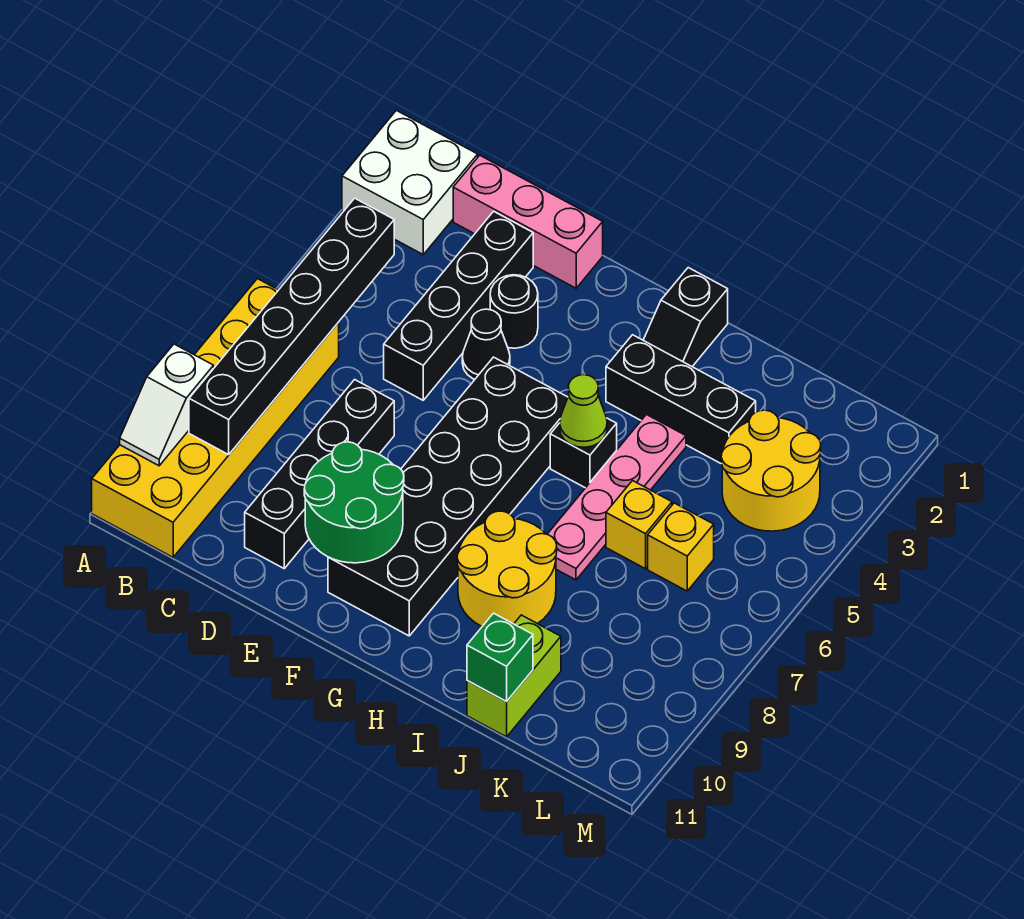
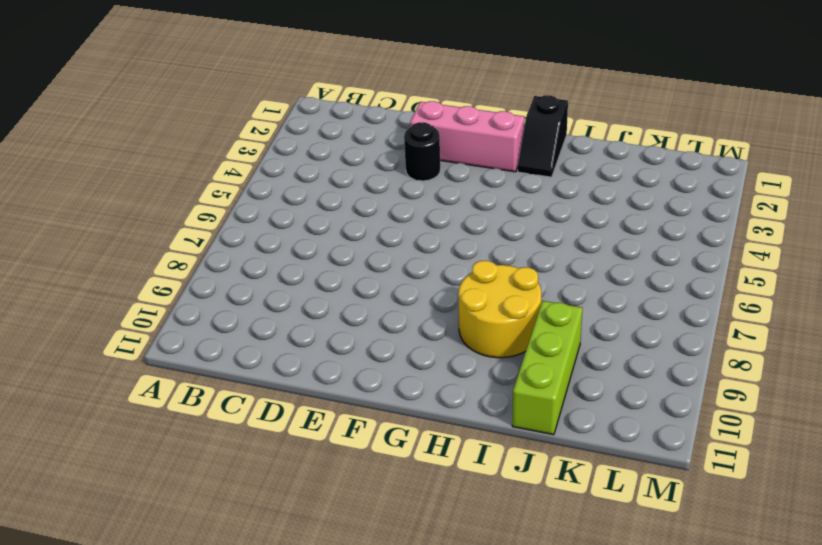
pink brick E2:G2 level 1 -> pink brick C1:E1 level 1
lime brick J9:J11 level 1 -> lime brick J10:J11 level 1
none -> white brick A1:B2 level 1
none -> yellow brick A6:B11 level 1
none -> black brick D2:D5 level 1

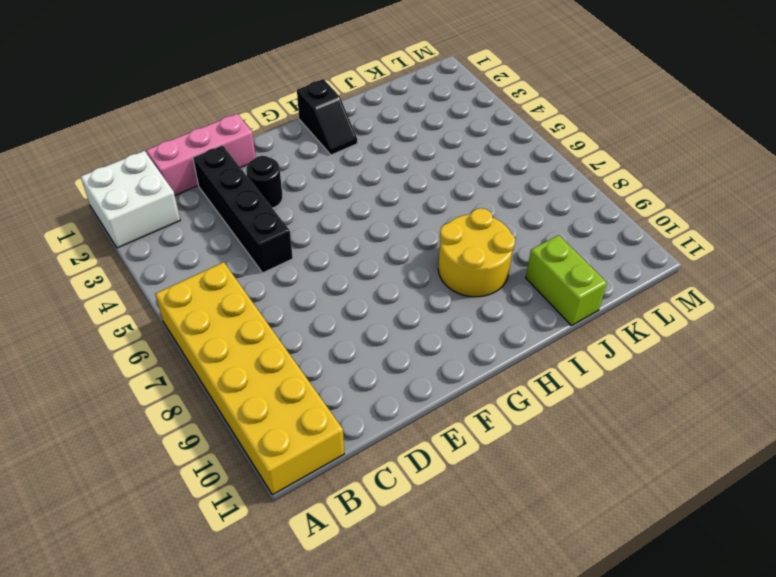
none -> black brick D7:D10 level 1
none -> black cone E4 level 1
none -> black brick F5:G10 level 1

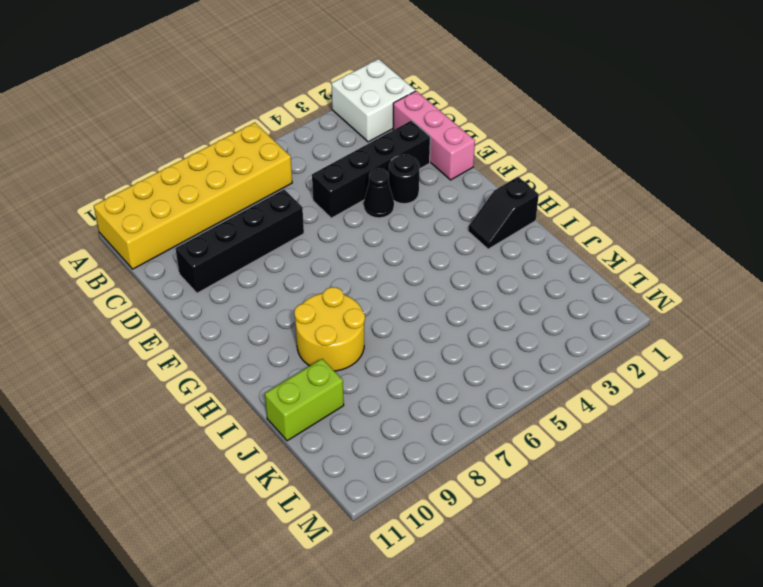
none -> black brick F5:G10 level 1
none -> black brick H3:J3 level 1
none -> black brick H5 level 1

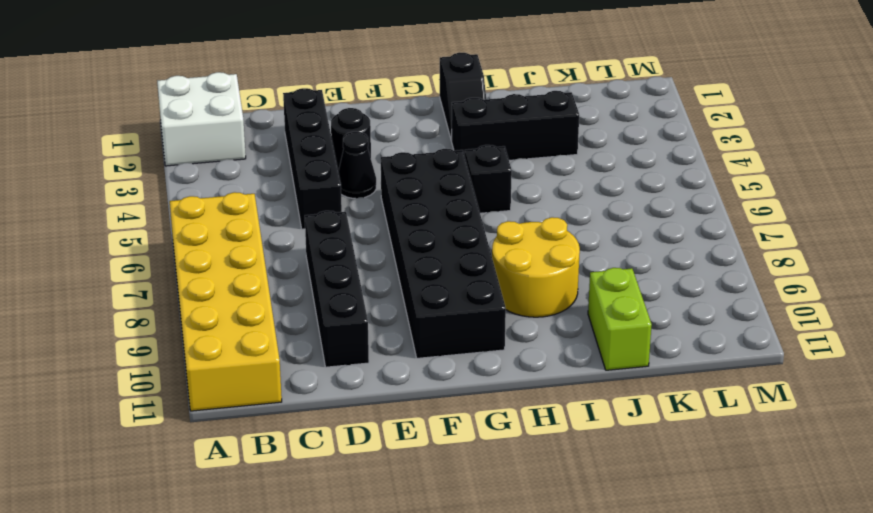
none -> pink brick C1:E1 level 1
none -> pink plate I4:I7 level 1
none -> yellow brick J6 level 1

